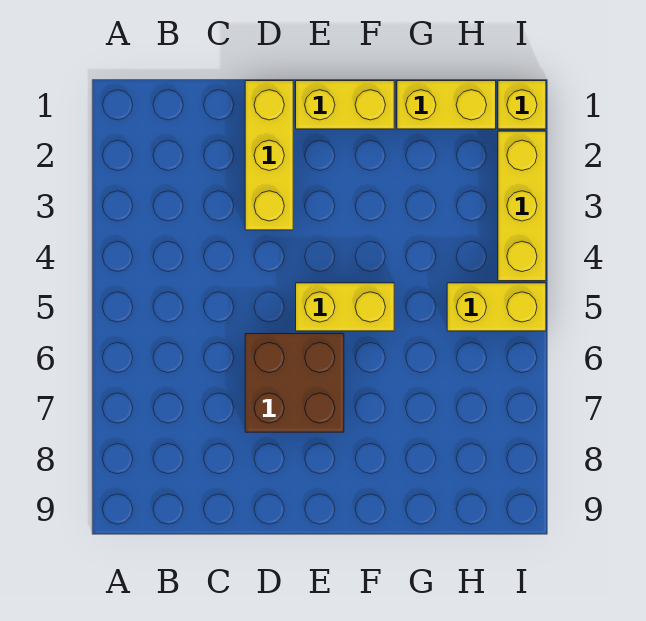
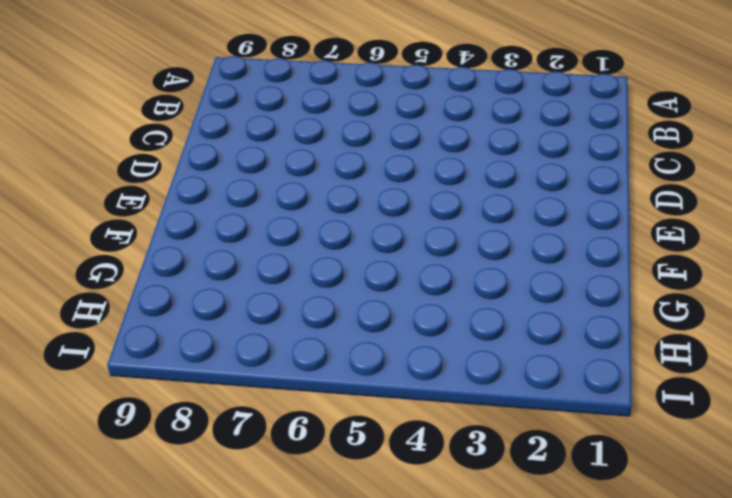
none -> yellow brick D1:D3 level 1
none -> brown brick D6:E7 level 1

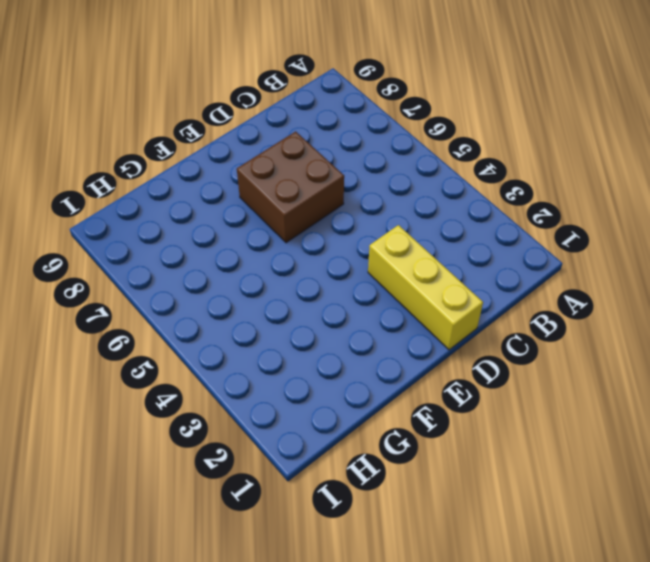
none -> yellow brick E1:F1 level 1
none -> yellow brick E5:F5 level 1

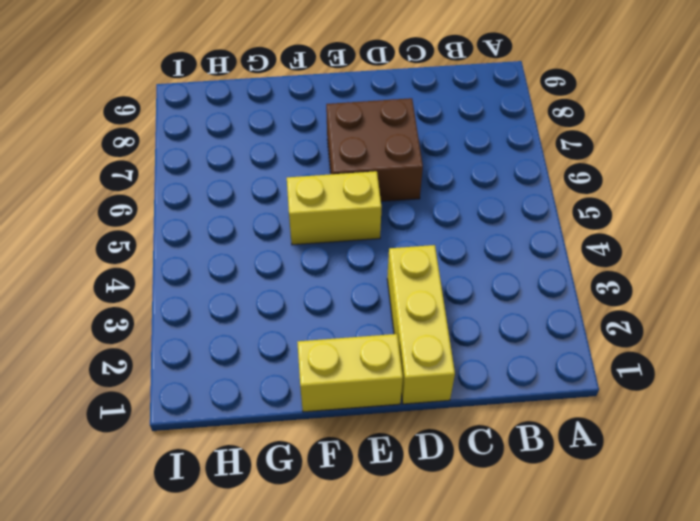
none -> yellow brick G1:H1 level 1
none -> yellow brick H5:I5 level 1

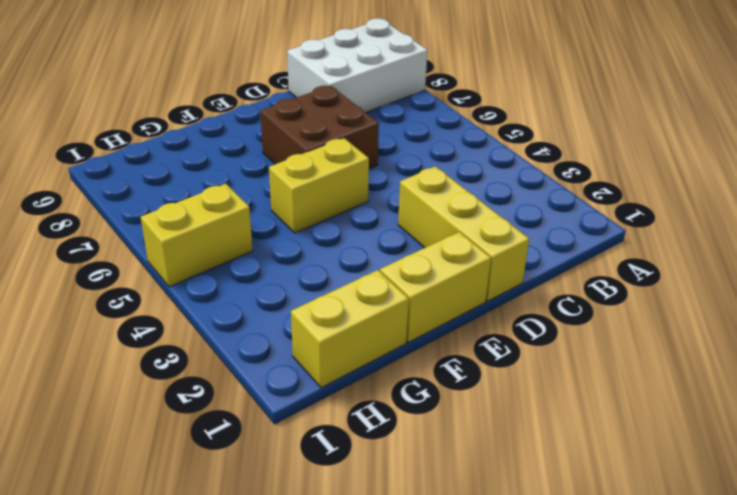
white brick A8:C9 level 1 -> none
none -> yellow brick I1 level 1
none -> yellow brick I2:I4 level 1

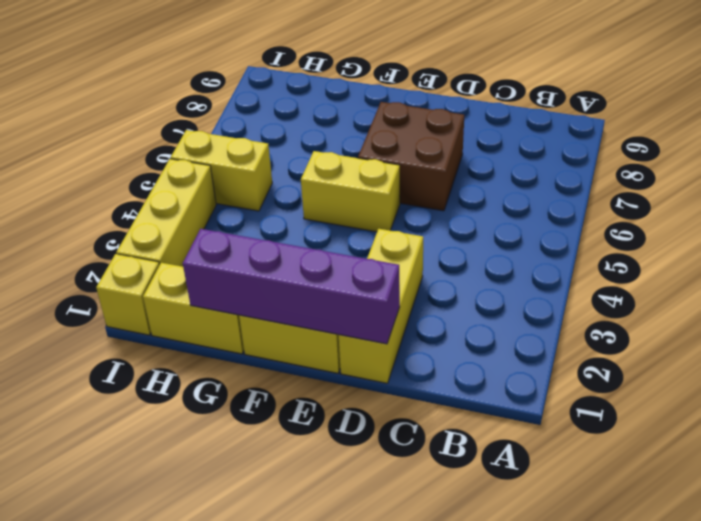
purple brick D1:G1 level 2 -> none

